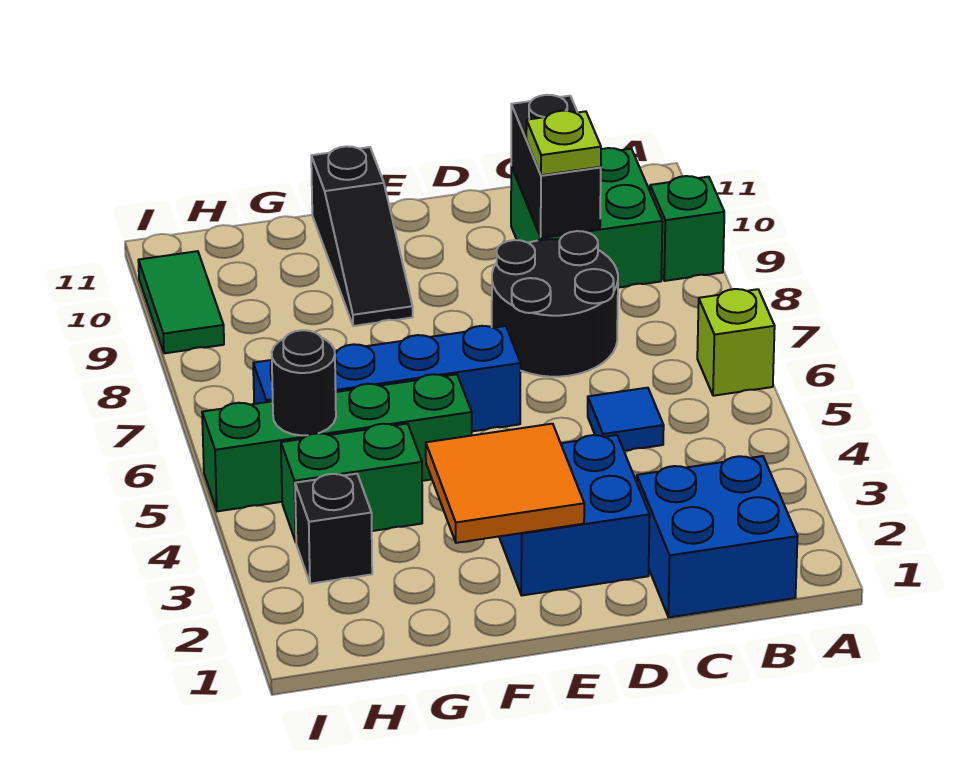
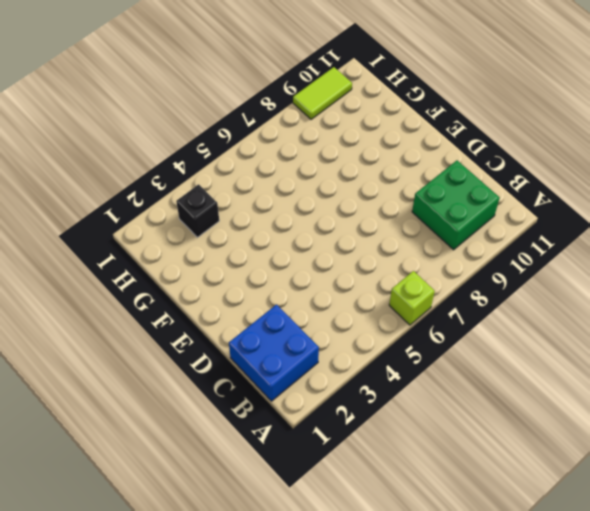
lime tile I9:I10 level 1 -> green tile I9:I10 level 1
none -> green brick A9 level 1
none -> blue tile C5 level 1
none -> black round brick C7:D8 level 1

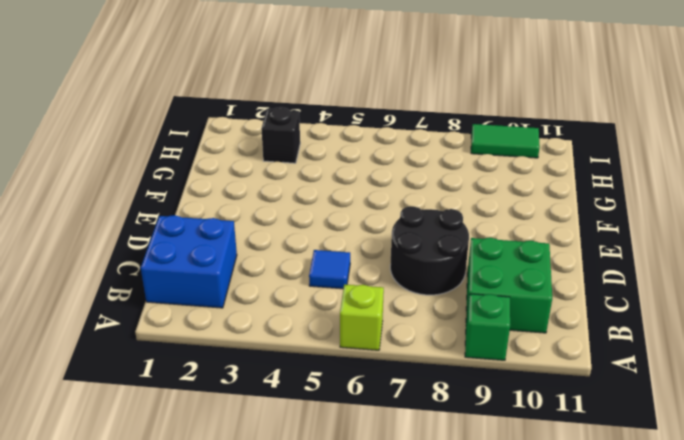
none -> blue brick D2:E3 level 1
none -> blue brick E6:H6 level 1
none -> green brick F5:I5 level 1

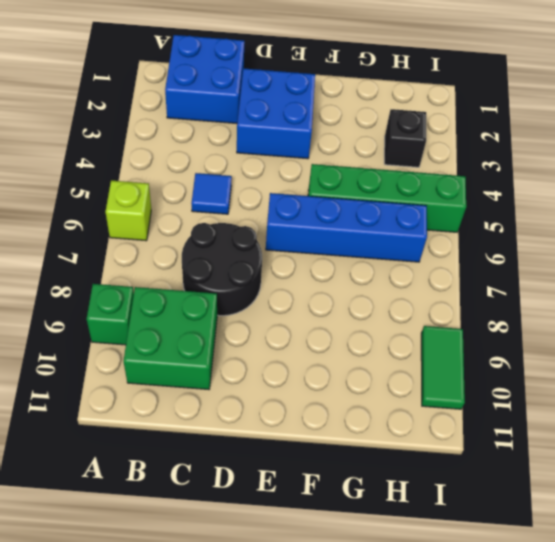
none -> black slope F9:F11 level 1 top 11
none -> green brick G4:H4 level 1
none -> black brick C9:C10 level 2

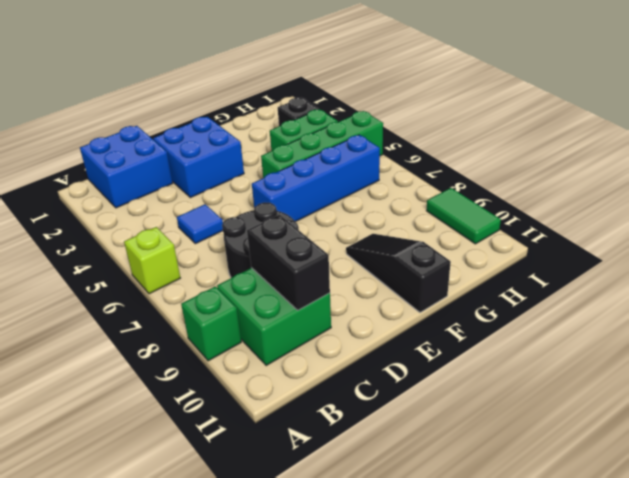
none -> orange tile E2:F3 level 2
none -> black round brick H5 level 2
none -> lime plate C9 level 3

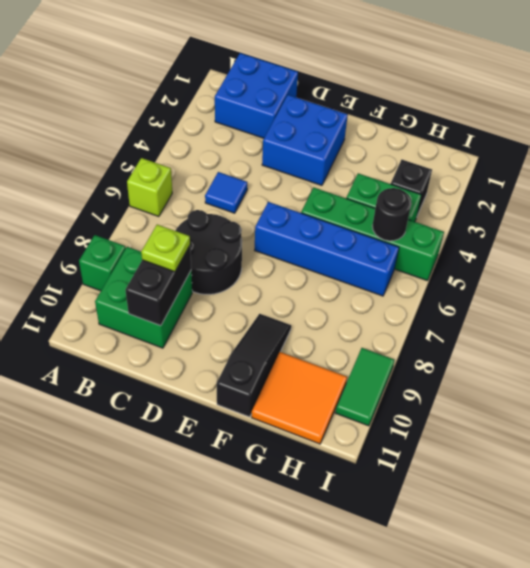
orange tile G10:H11 level 1 -> orange tile E2:F3 level 2

